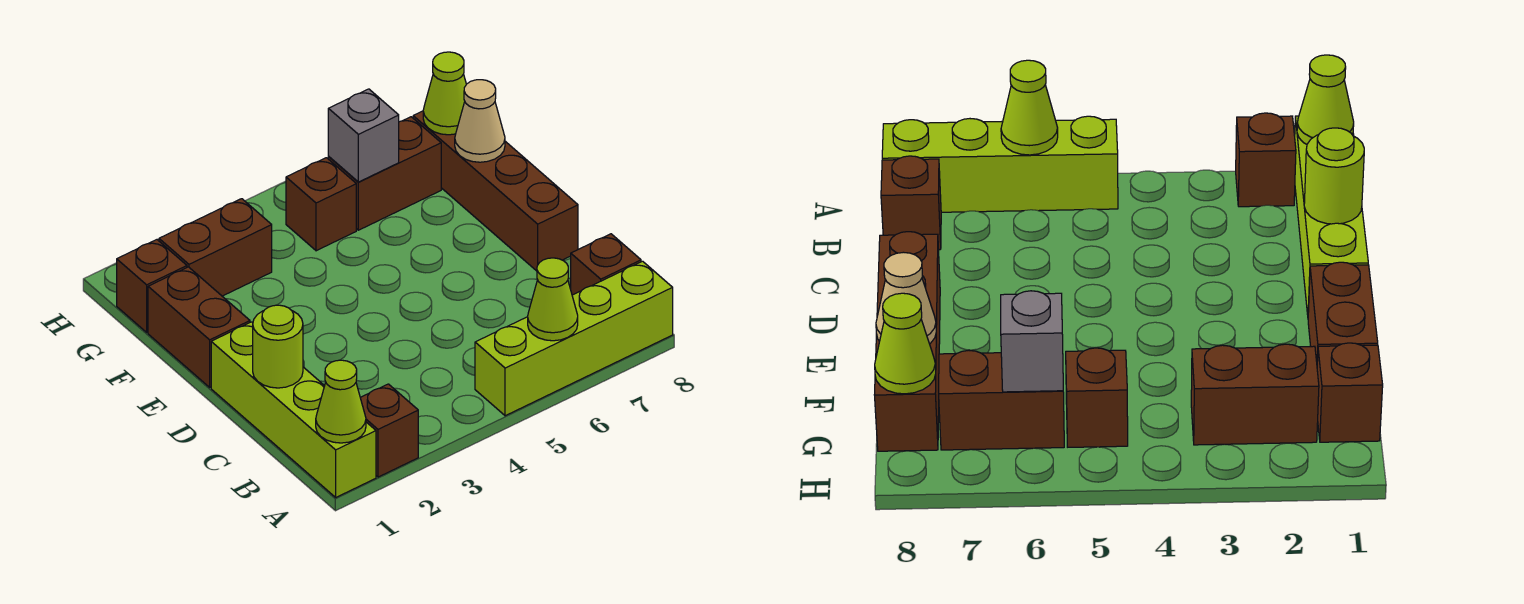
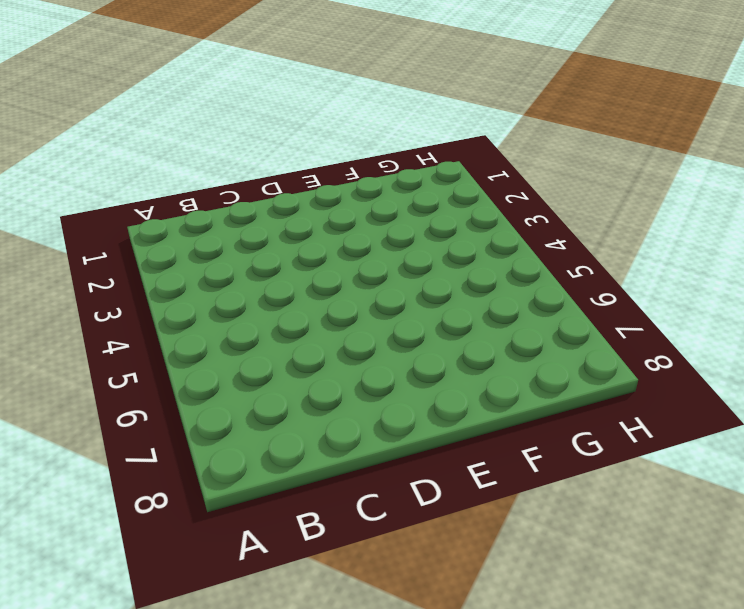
none -> lime brick A1:D1 level 1
none -> brown brick A2 level 1
none -> lime brick A5:A8 level 1

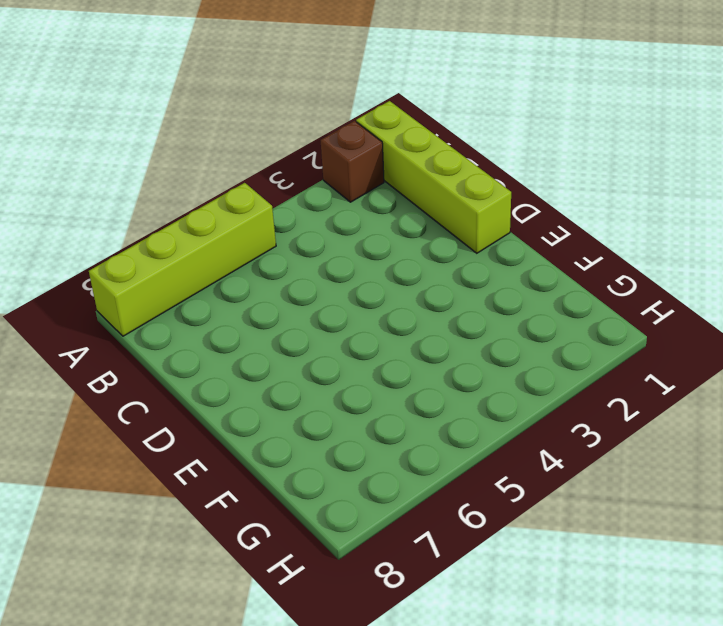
none -> brown brick B8 level 1
none -> brown brick D8:G8 level 1
none -> brown brick E1:F1 level 1

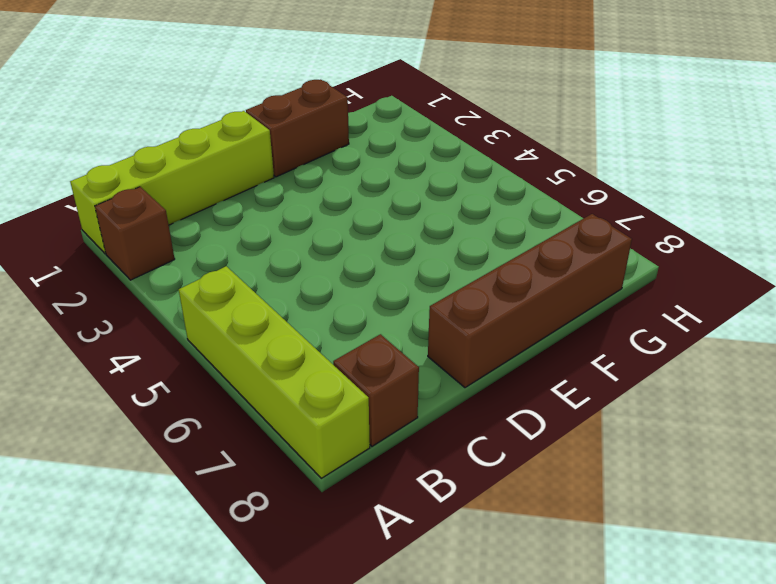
none -> brown brick G1 level 1
none -> brown brick G2:G3 level 1
none -> brown brick G5 level 1

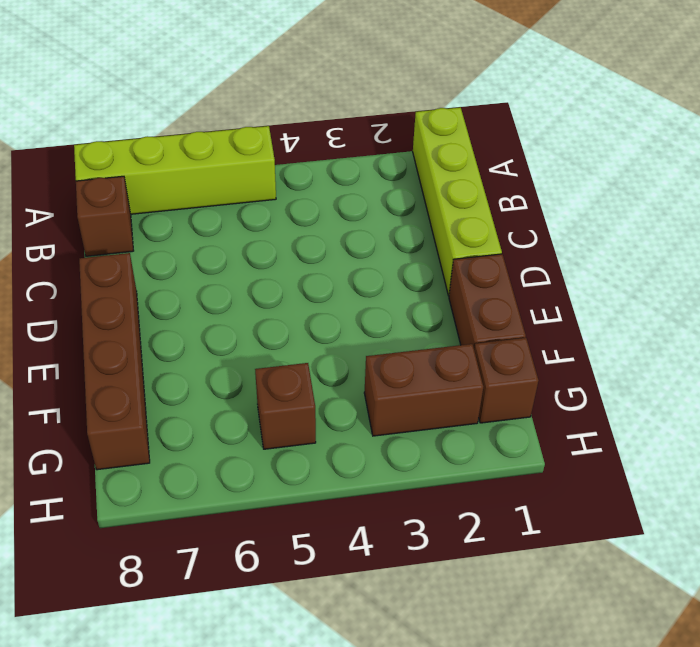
none -> brown brick A2 level 1
none -> brown brick G6:G7 level 1
none -> lime cone A1 level 2

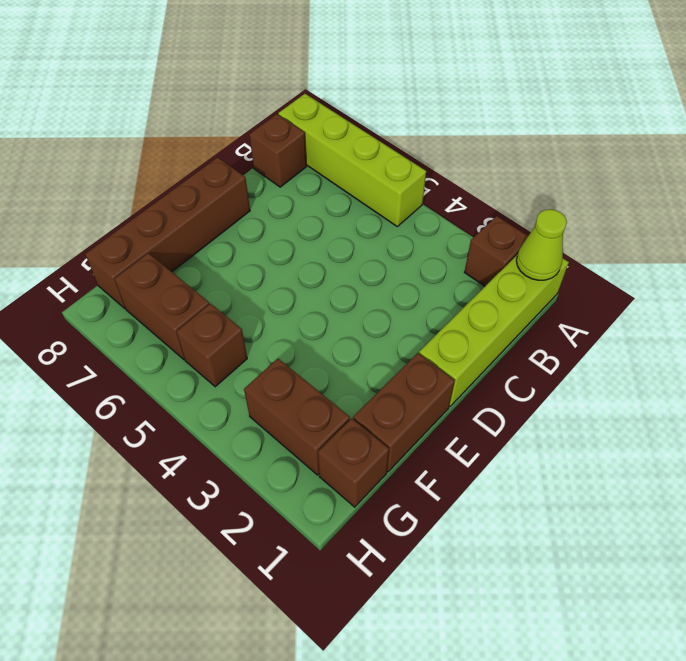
none -> lime cone A6 level 2
none -> lime round brick C1 level 2
none -> tan cone F8 level 2

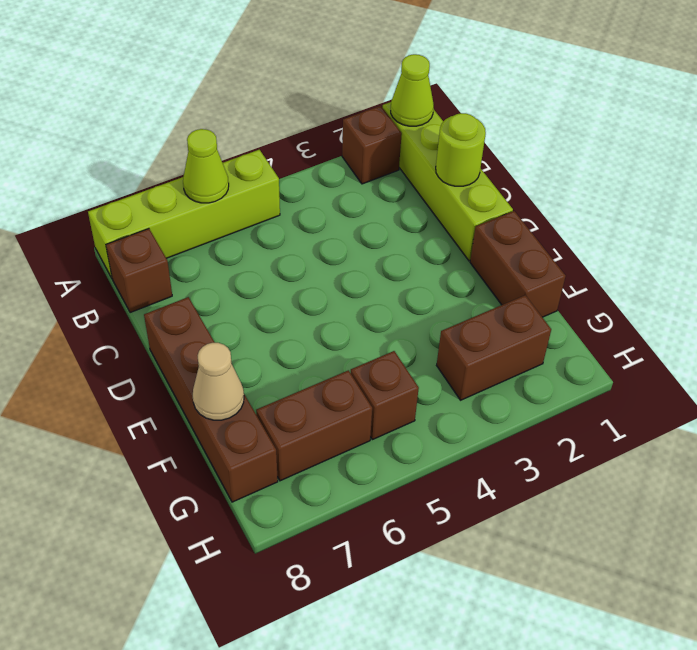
none -> brown brick G1 level 1
none -> grey brick G6 level 2
none -> lime cone G8 level 2

